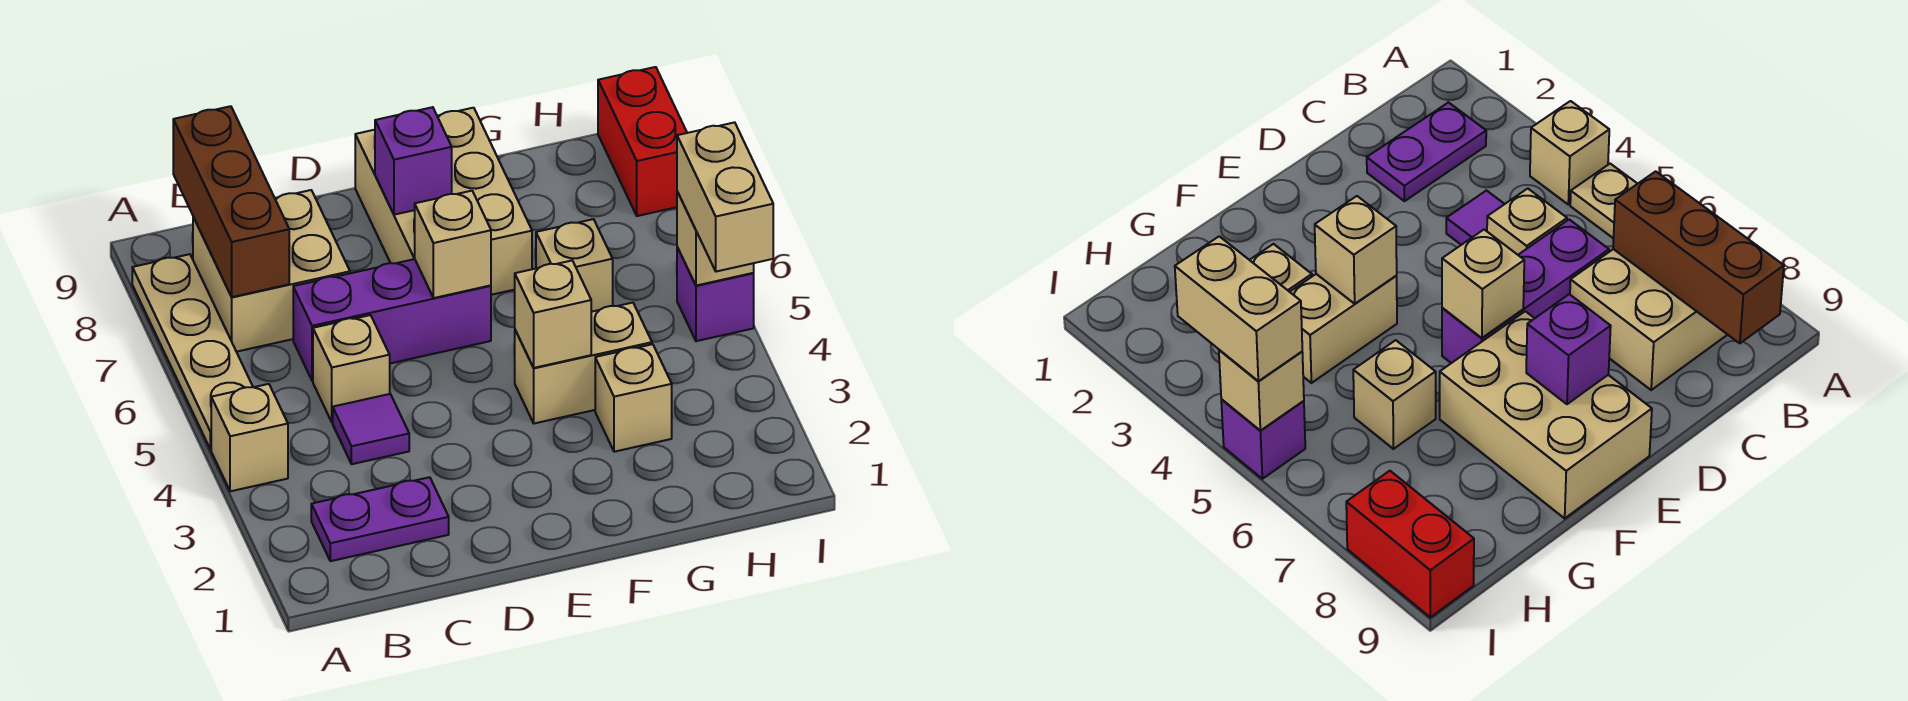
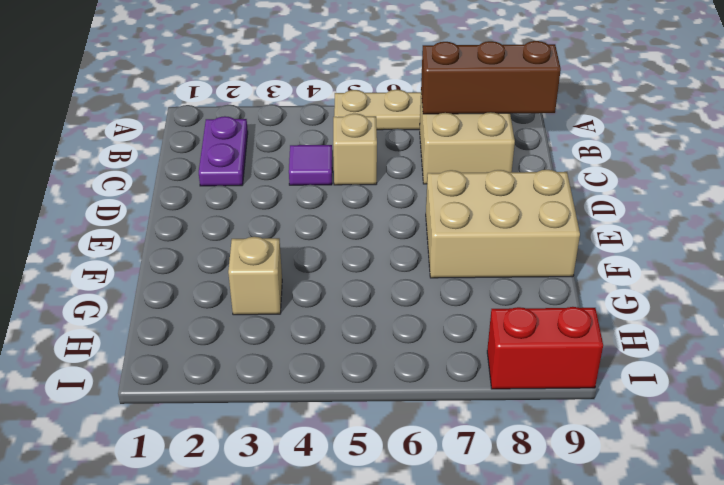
none -> tan brick A4 level 1
none -> purple brick C6:E6 level 1
none -> tan brick F4:G4 level 1

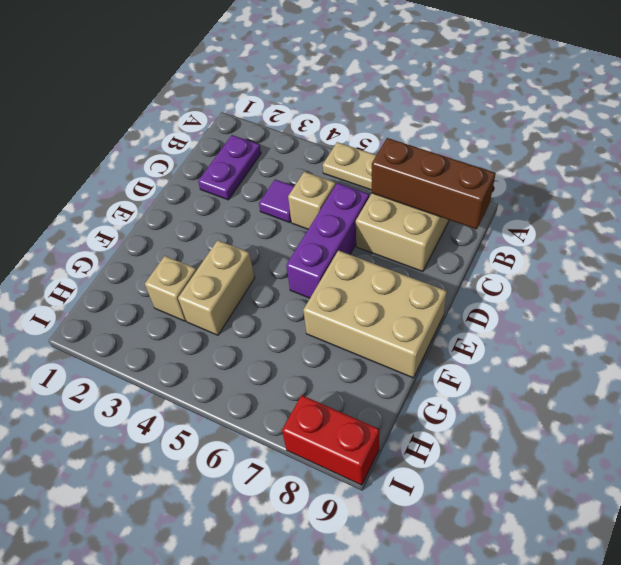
none -> tan brick A4 level 1
none -> tan brick G6 level 1
none -> purple brick I5 level 1

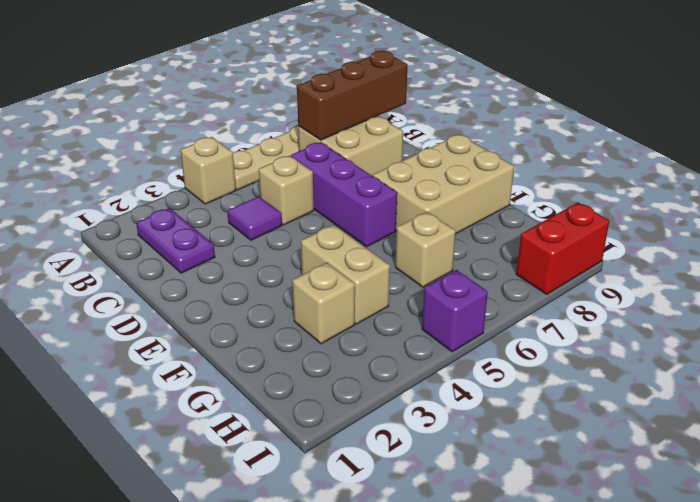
none -> tan brick E6 level 2
none -> purple brick E8 level 2
none -> tan brick F4 level 2

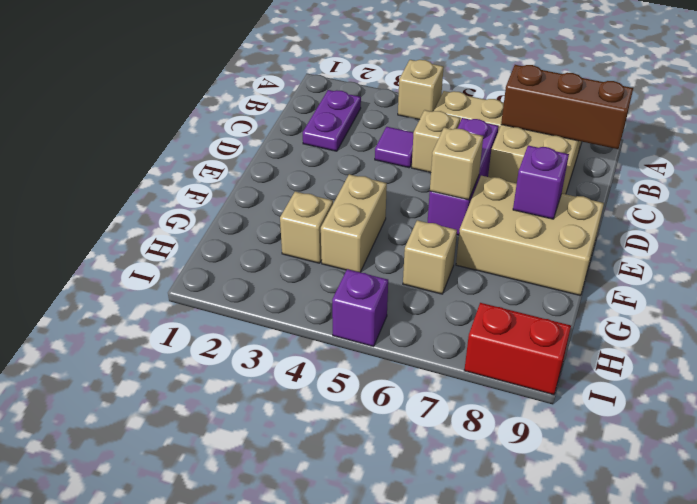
none -> tan brick F4 level 2
none -> tan brick I5 level 2
none -> tan brick I4:I5 level 3

